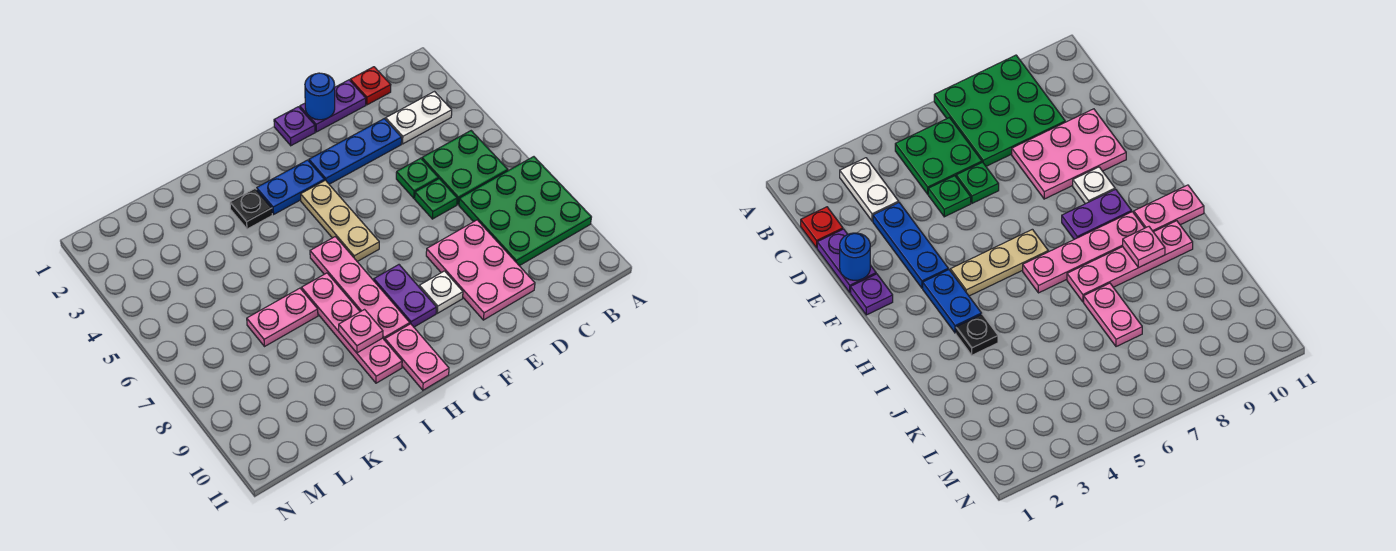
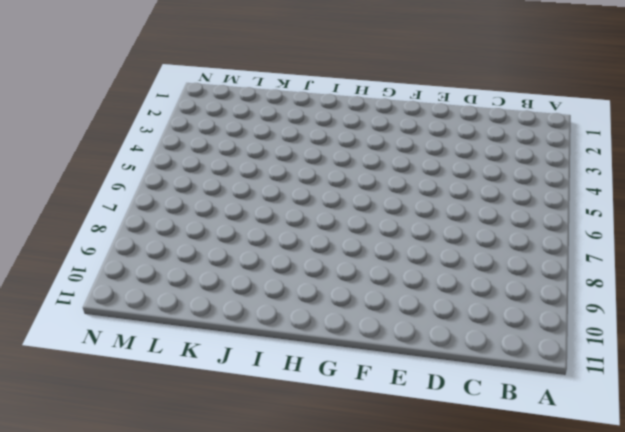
none -> green plate A7:C9 level 1
none -> white plate B3:C3 level 1
none -> green plate B5:C6 level 1

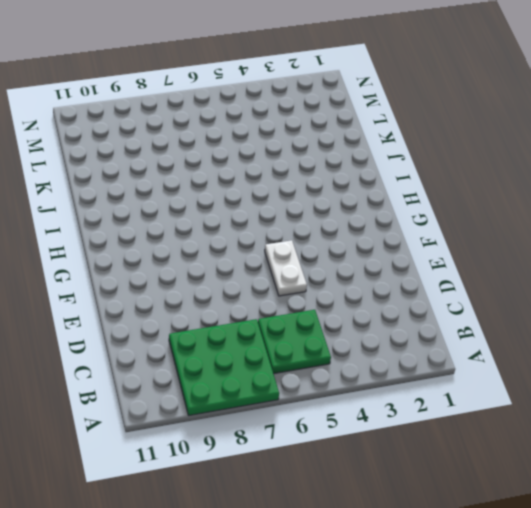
white plate E5:F5 level 1 -> white plate B3:C3 level 1
none -> red plate C1 level 1
none -> purple plate D1:E1 level 1
none -> blue plate D3:F3 level 1

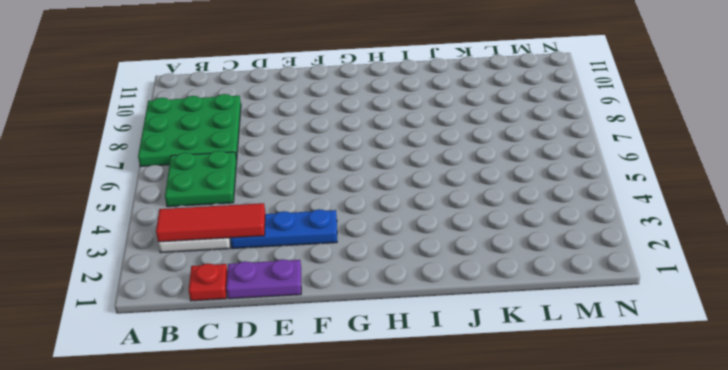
red tile B3:D3 level 2 -> none
none -> green plate D5 level 1
none -> green plate D6 level 1
none -> pink plate D8:E10 level 1

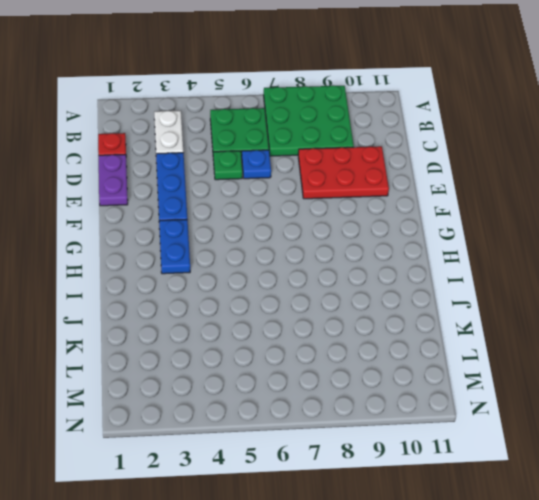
blue plate D6 level 1 -> green plate D6 level 1
red plate D8:E10 level 1 -> pink plate D8:E10 level 1
none -> purple plate F1 level 1
none -> white plate F9 level 1
none -> tan plate G4:G6 level 1

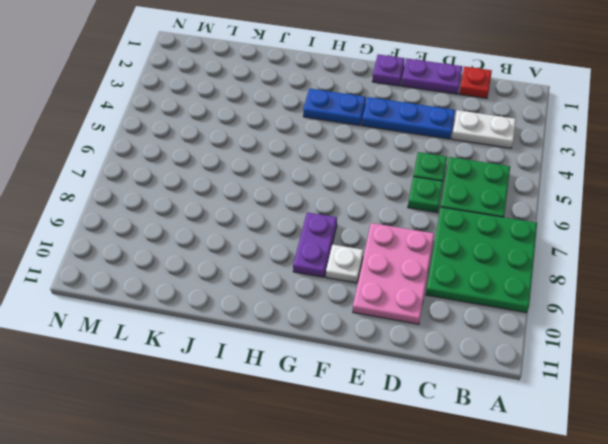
none -> tan plate G4:G6 level 1
none -> pink plate H6:H9 level 1
none -> pink plate H10:H11 level 1

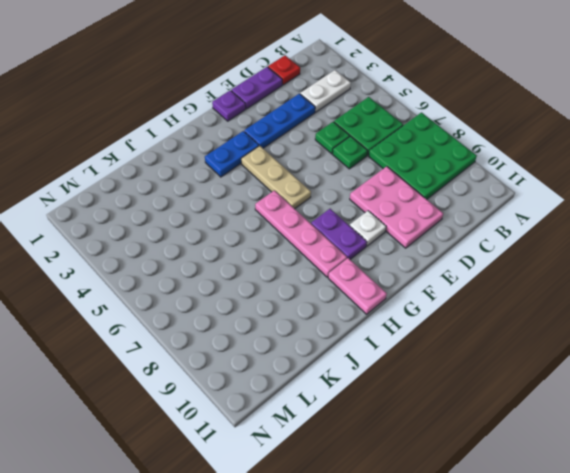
none -> black plate I3 level 1
none -> pink plate I7:I10 level 1
none -> pink plate J7:K7 level 1

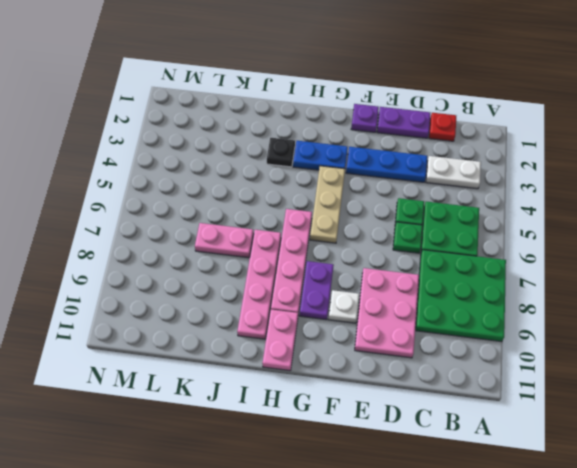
none -> blue round brick E1 level 2
none -> pink plate I9 level 2

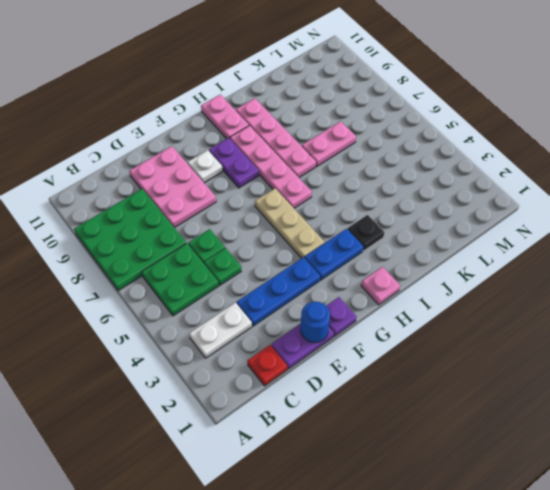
pink plate H1 level 1 -> pink plate I9 level 2

